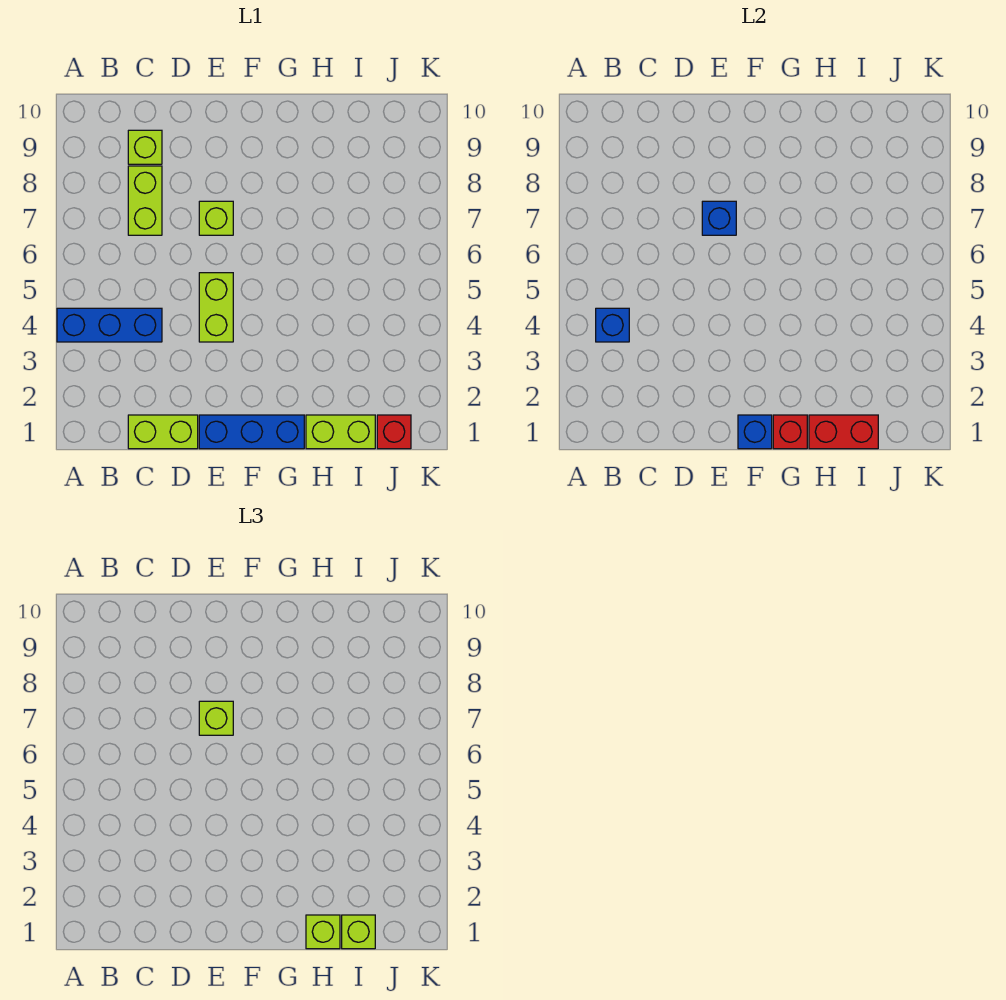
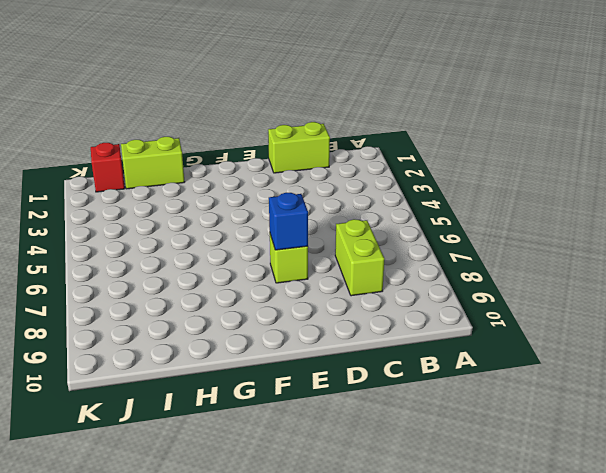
none -> blue brick A4:C4 level 1
none -> lime brick C9 level 1
none -> blue brick E1:G1 level 1

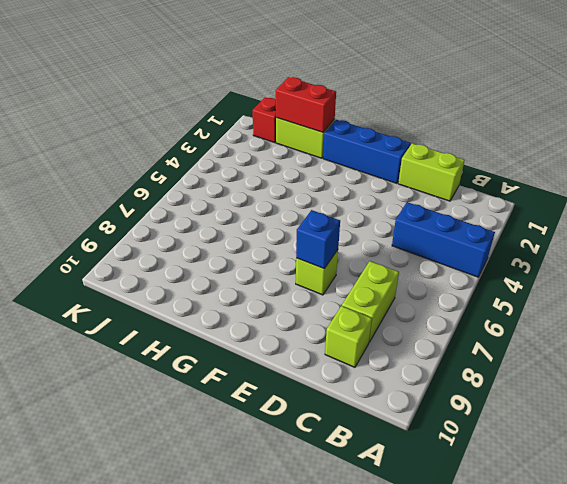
none -> lime brick E4:E5 level 1
none -> blue brick B4 level 2
none -> blue brick F1 level 2

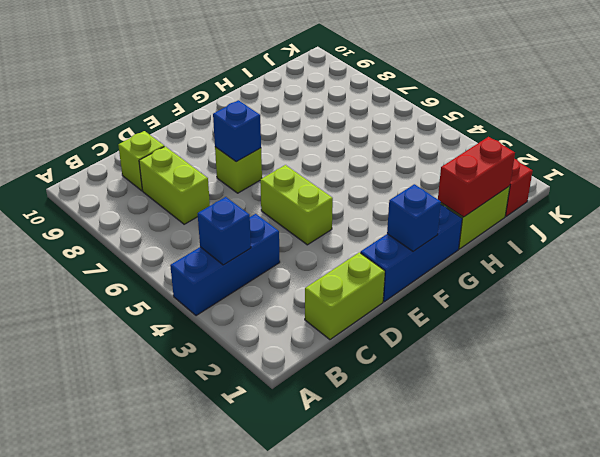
none -> red brick G1 level 2
none -> lime brick E7 level 3
none -> lime brick H1 level 3

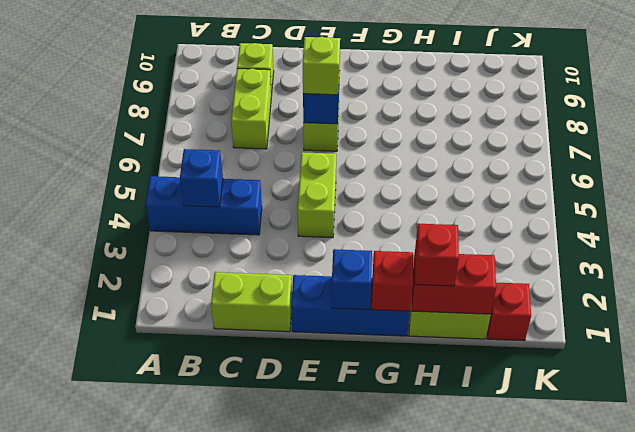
red brick H1 level 3 -> lime brick H1 level 3
none -> lime brick I1 level 3

